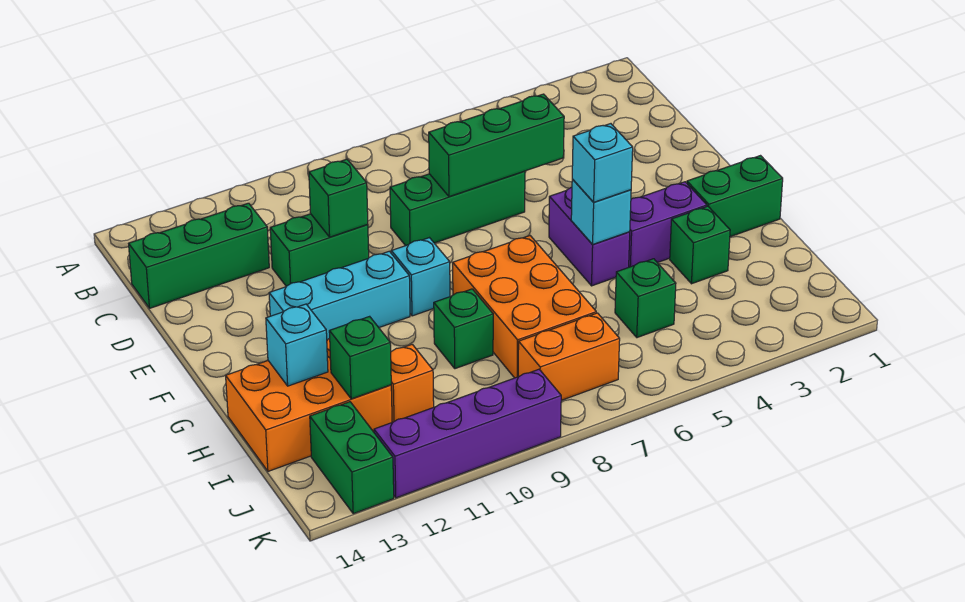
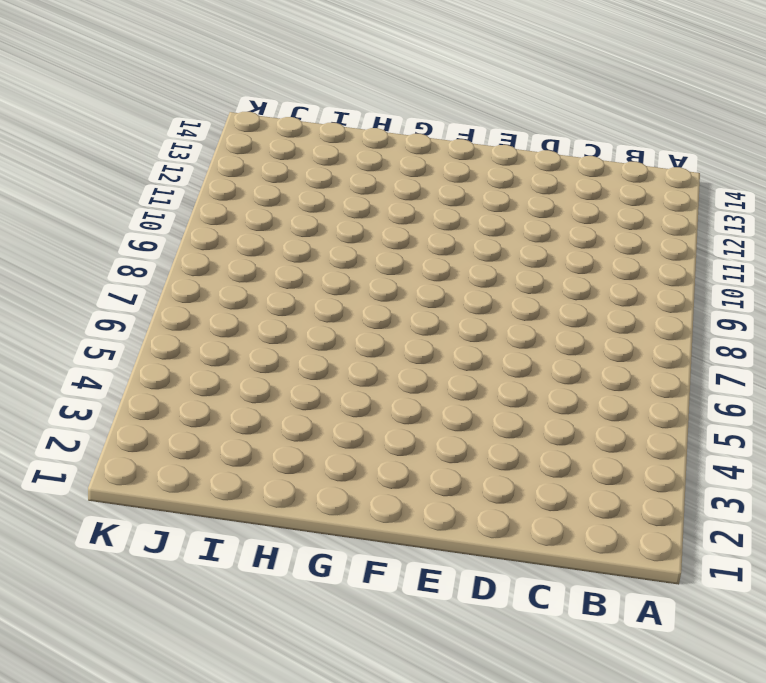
none -> green brick C12:C14 level 1
none -> green brick D6:D8 level 1
none -> green brick D10:D11 level 1

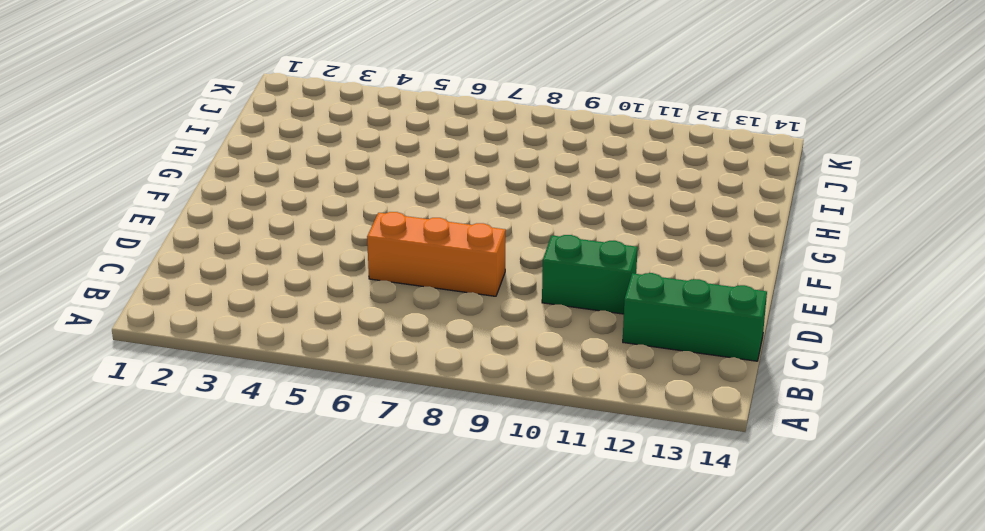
orange brick D6:D8 level 1 -> green brick D6:D8 level 1
none -> purple brick F5:G5 level 1
none -> cyan brick F9 level 1
none -> cyan brick F10:F12 level 1

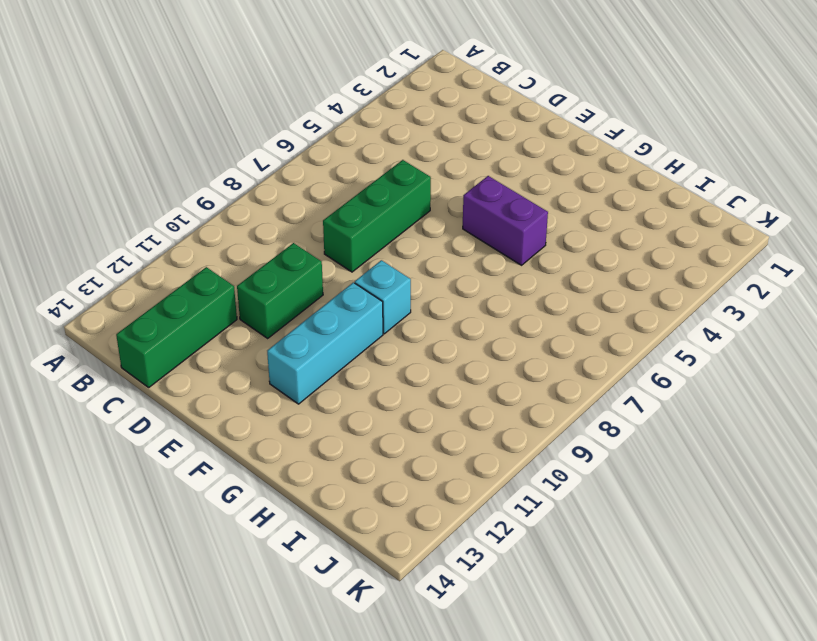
none -> green brick G1:G2 level 1
none -> purple brick G3:G4 level 1
none -> orange brick G7:I8 level 1

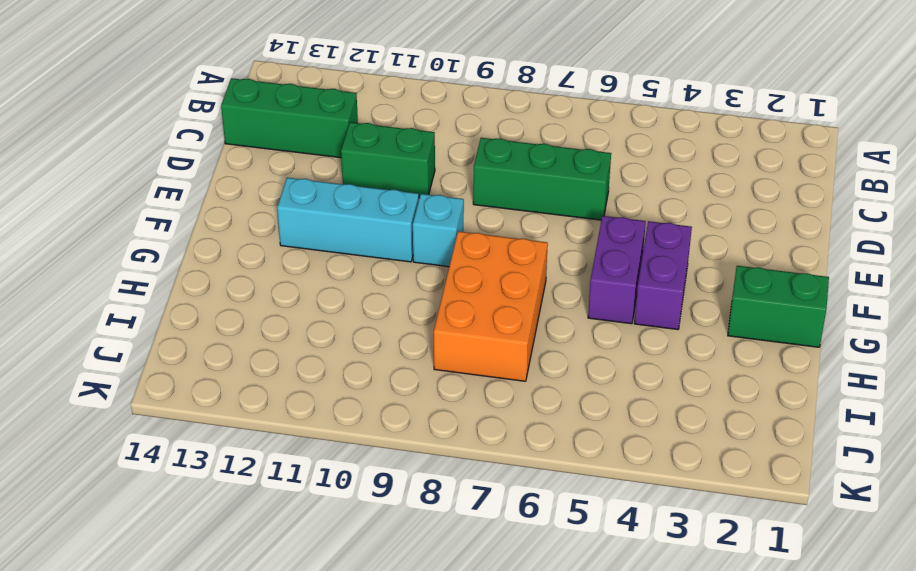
purple brick F4:G4 level 1 -> purple brick G3:G4 level 1
none -> green brick H3 level 1
none -> green brick H9 level 1
none -> orange brick H12:I14 level 1

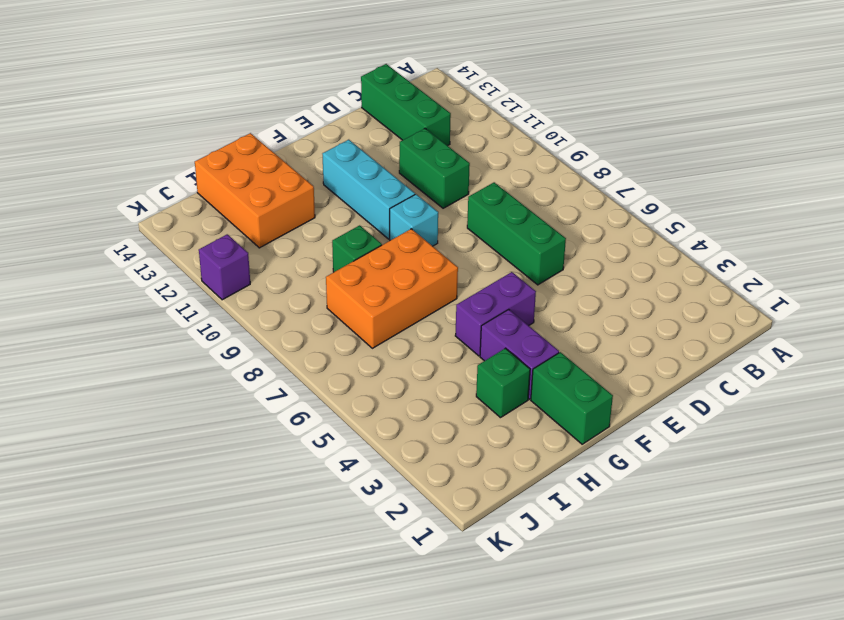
purple brick K11 level 1 -> purple brick K9:K12 level 1
none -> green brick I5 level 1
none -> orange brick I11 level 1
none -> orange brick J7:J8 level 1

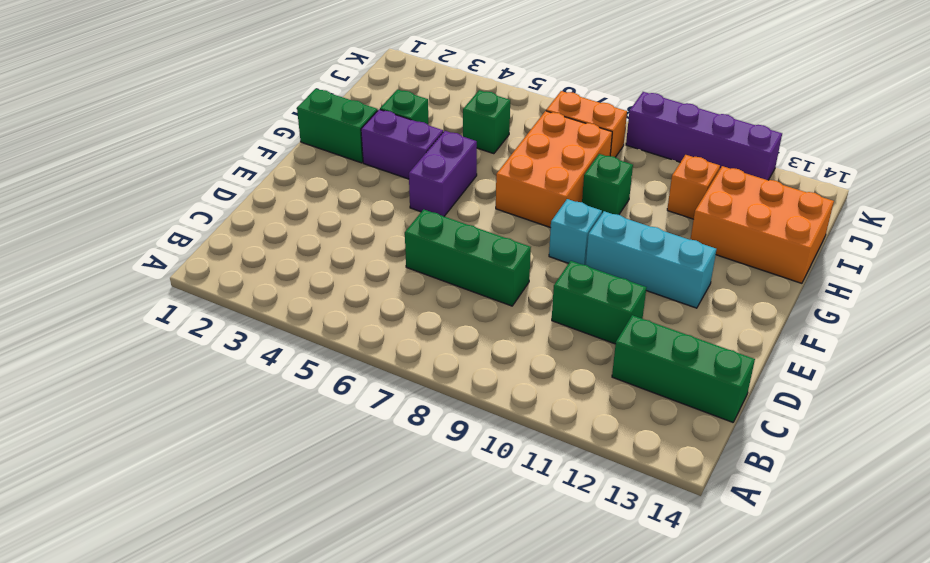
none -> green brick J13:K13 level 1
none -> green brick D5:D7 level 2
none -> green brick D10 level 2

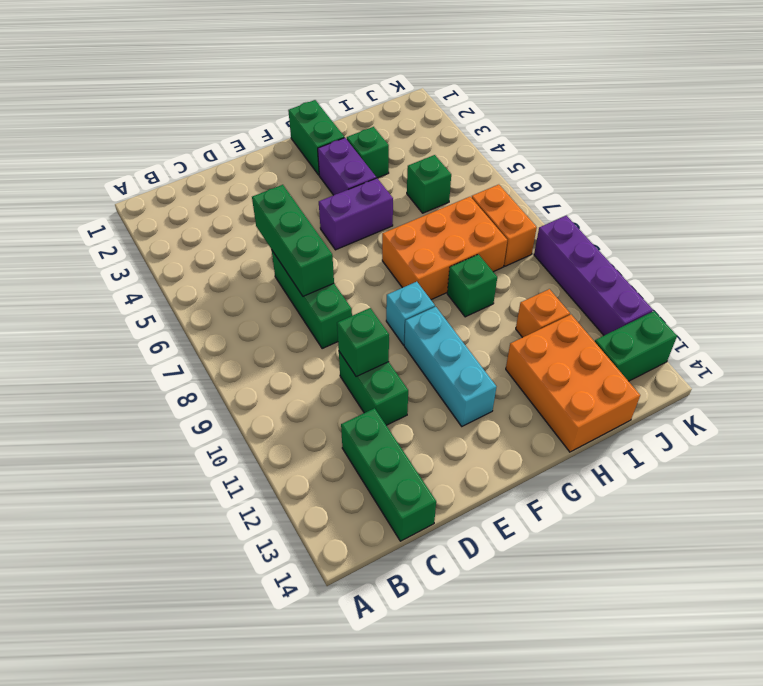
none -> cyan brick G5 level 2
none -> cyan brick H13 level 2
none -> green brick I12 level 2

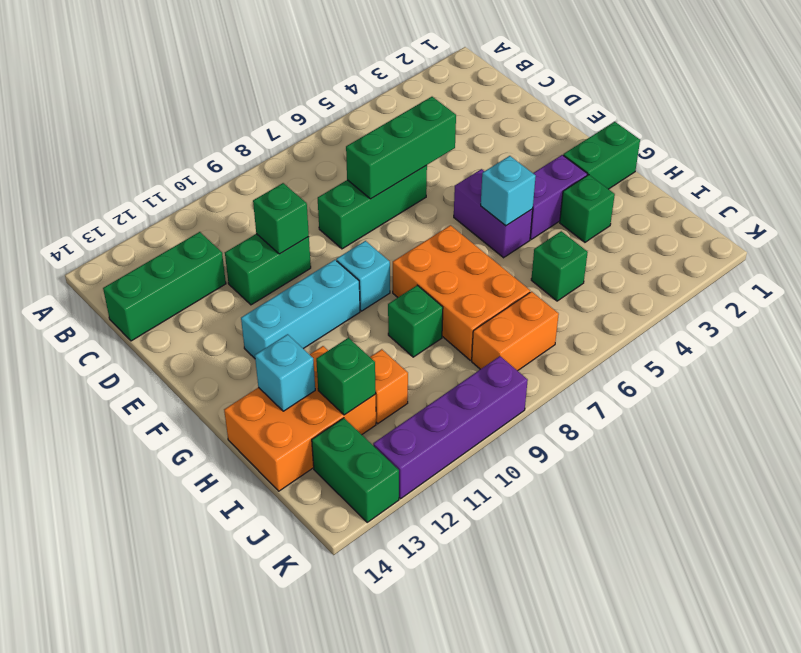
none -> cyan brick G5 level 3

